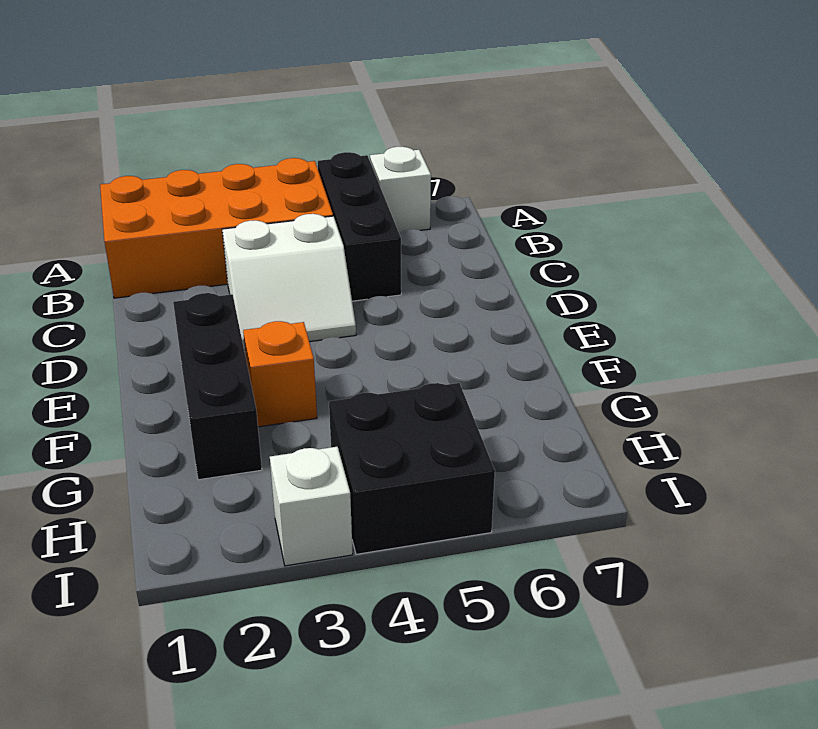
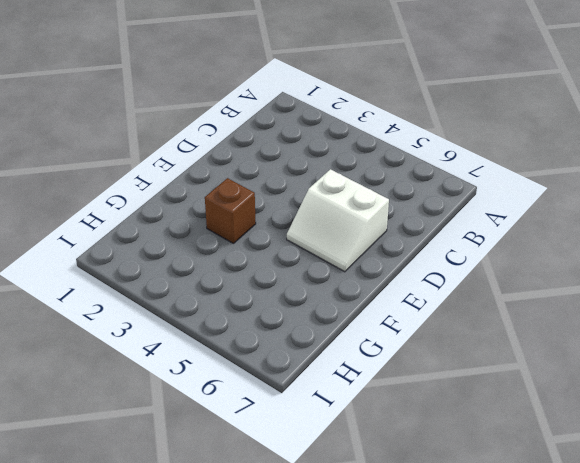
white slope D5:E6 level 1 top D -> white slope C3:D4 level 1 top C
brown brick F3 level 1 -> orange brick F3 level 1
none -> orange brick A1:B4 level 1
none -> black brick A5:C5 level 1

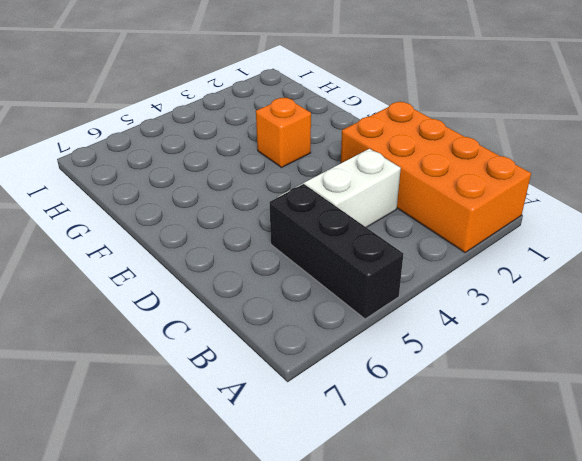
orange brick A1:D2 level 1 -> orange brick A1:B4 level 1
none -> white brick A6 level 1
none -> black brick E2:G2 level 1

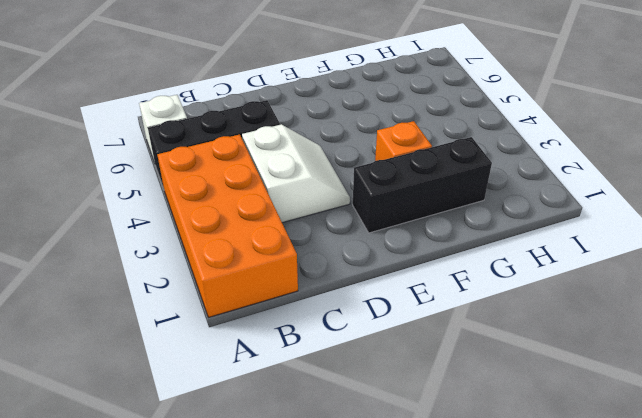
none -> black brick H4:I5 level 1
none -> white brick I3 level 1

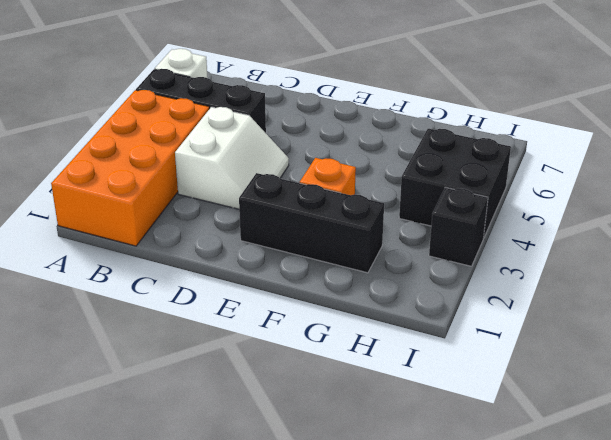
black brick I3 level 1 -> white brick I3 level 1

